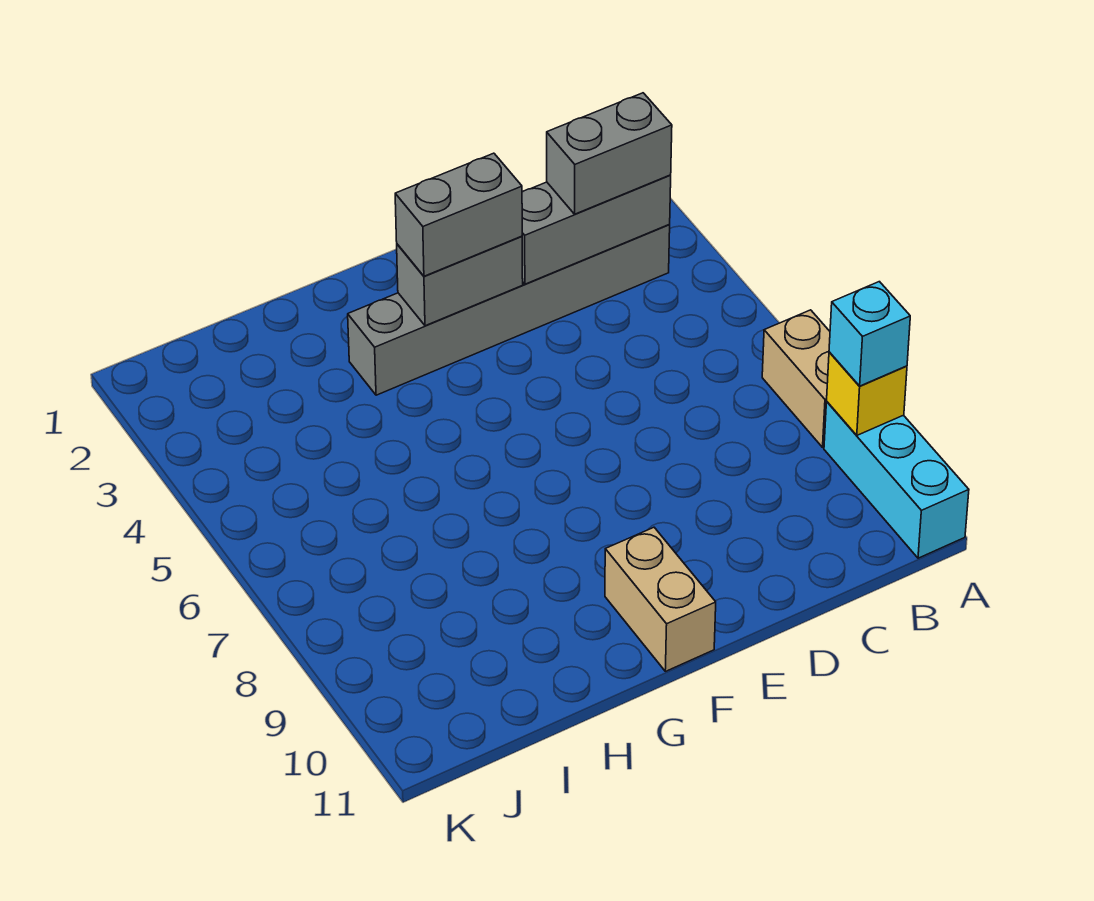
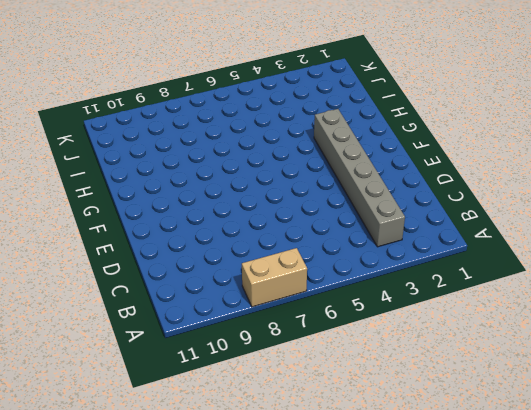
none -> cyan brick A9:A11 level 1
none -> tan brick F10:F11 level 1

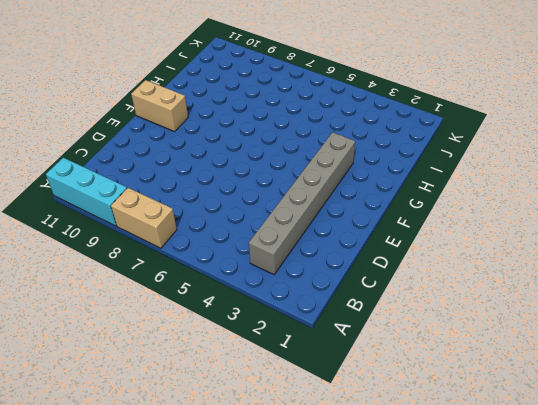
none -> yellow brick A9 level 2
none -> grey brick B3:D3 level 2

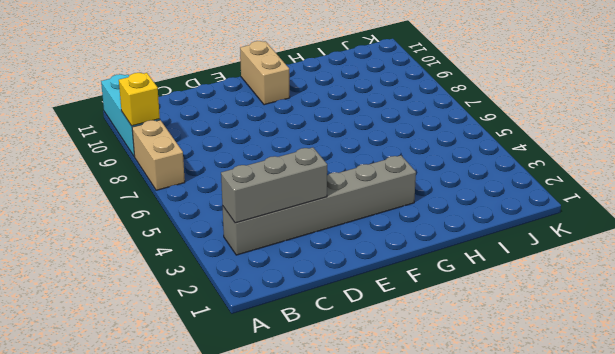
none -> grey brick E3:F3 level 2
none -> cyan brick A9 level 3

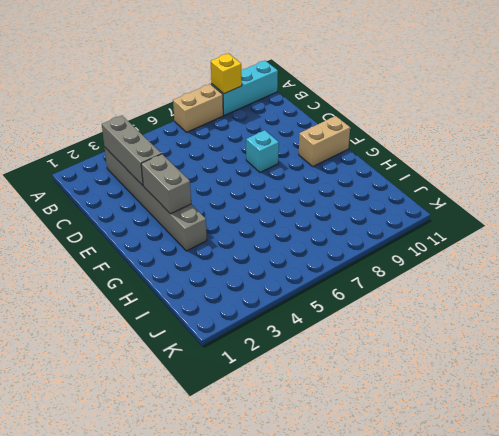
cyan brick E8 level 1 -> cyan brick A9 level 3
none -> grey brick B3:C3 level 3
none -> grey brick E3:F3 level 3

